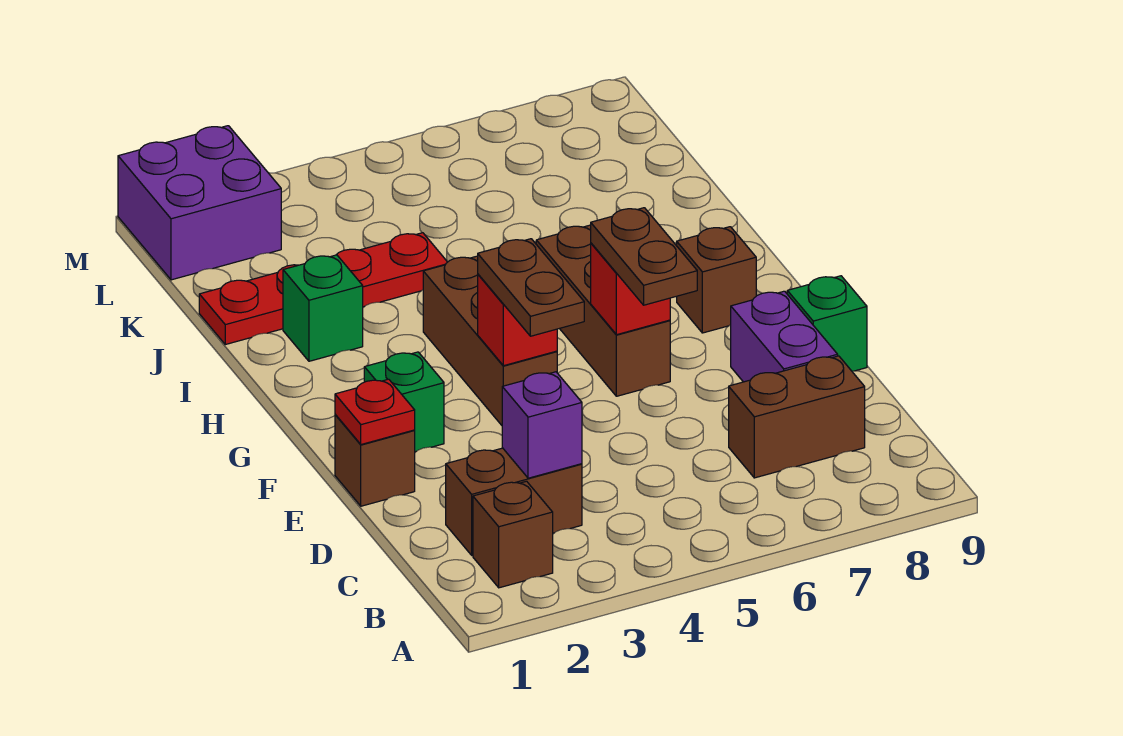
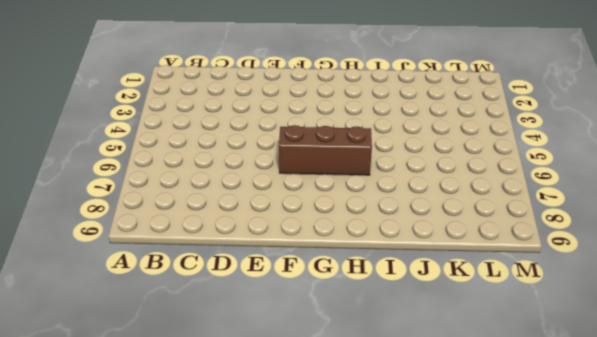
none -> brown brick B2 level 1
none -> brown brick C2:C3 level 1
none -> brown brick C7:C8 level 1

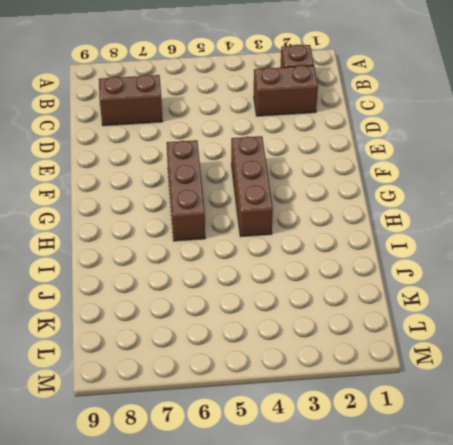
none -> purple brick D8:E8 level 1
none -> brown brick E1 level 1
none -> green brick E9 level 1

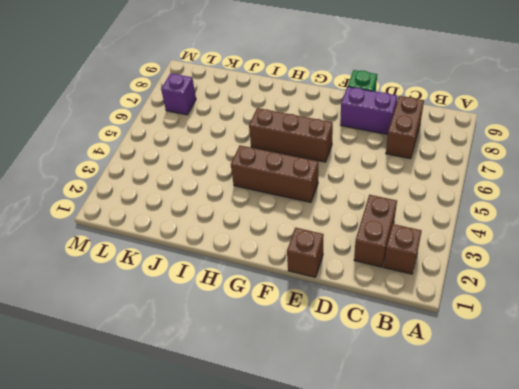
purple brick L7 level 1 -> purple brick C3 level 2
none -> green brick F2 level 1
none -> brown brick G8 level 1
none -> green brick I2 level 1

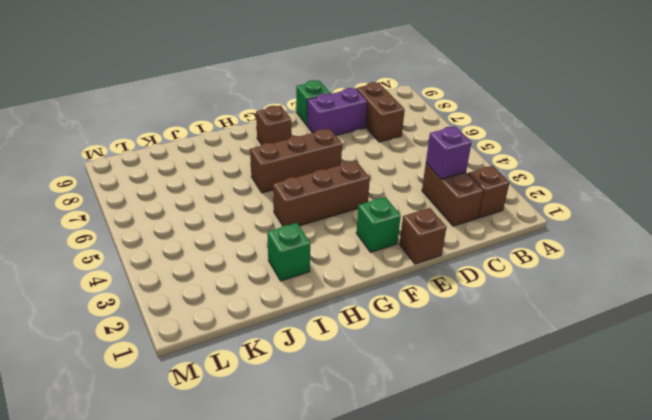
none -> red plate J1:J4 level 1
none -> purple brick L1:M2 level 1
none -> red plate E1 level 2

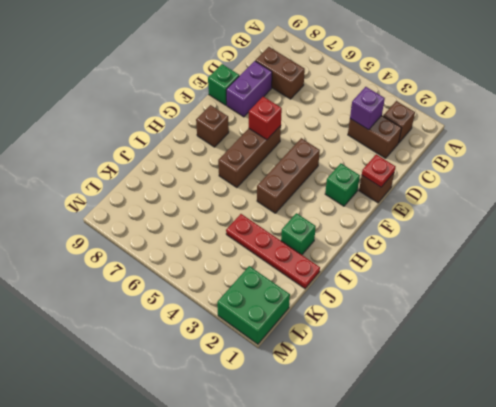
green brick L1:M2 level 1 -> purple brick L1:M2 level 1
none -> red brick F4 level 2
none -> brown plate E4:F4 level 3
none -> brown plate E6:F6 level 3

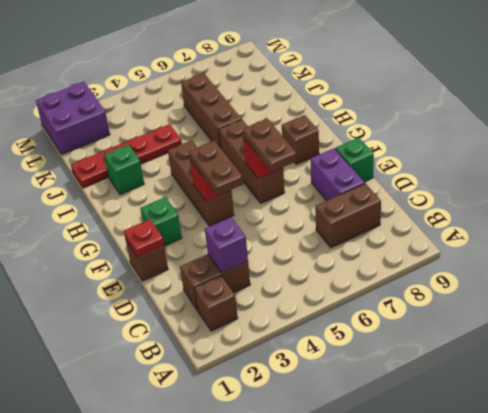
brown brick I6:K6 level 1 -> none

